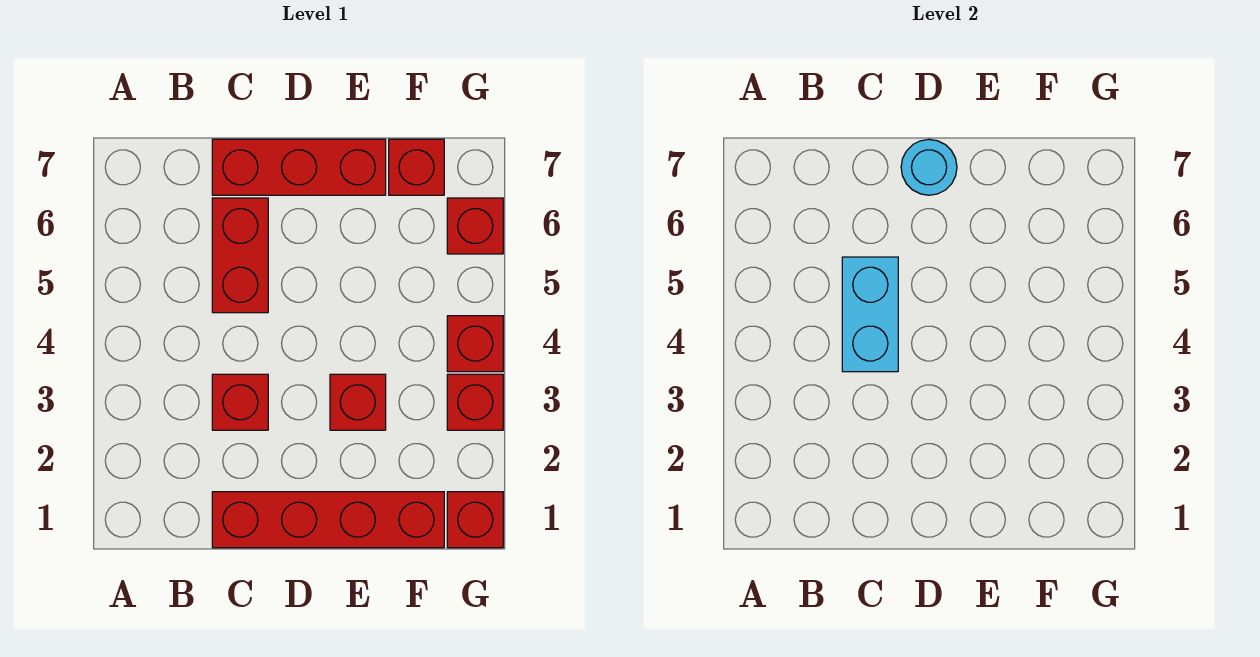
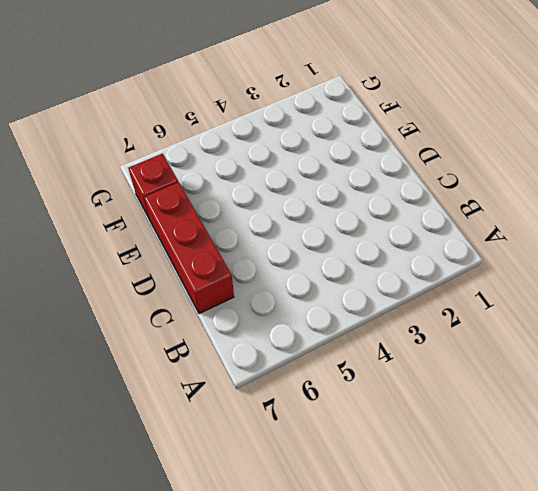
none -> red brick C1:F1 level 1
none -> red brick C3 level 1
none -> red brick C5:C6 level 1

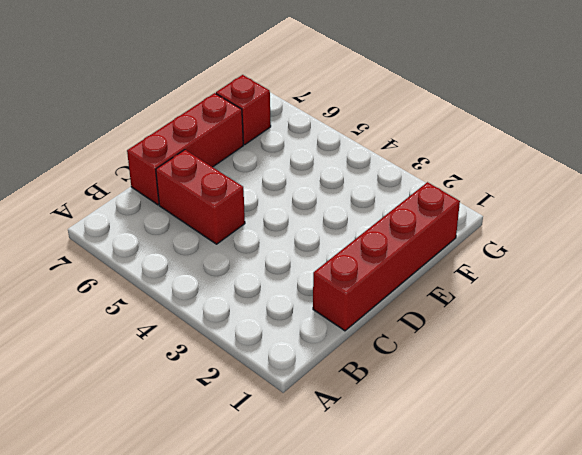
none -> red brick C3 level 1
none -> red brick E3 level 1
none -> red brick G1 level 1

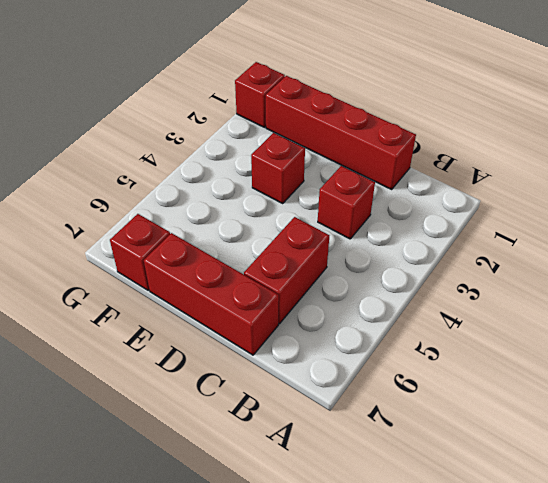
none -> red brick G3 level 1
none -> red brick G4 level 1
none -> red brick G6 level 1

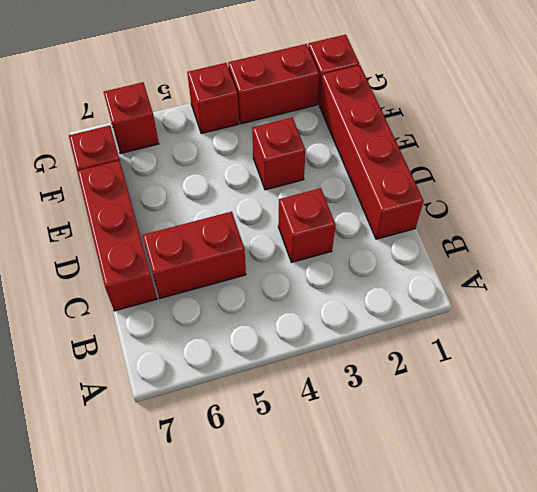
red brick G2:G3 level 1 -> red brick G3 level 1
none -> cyan brick C4:C5 level 2
none -> cyan round brick D7 level 2

